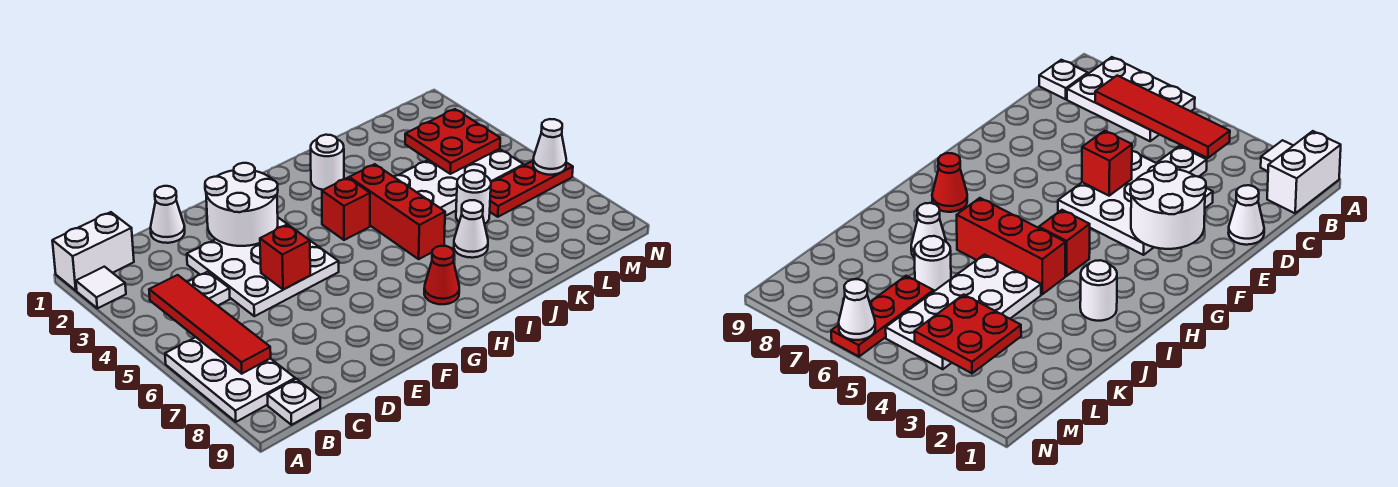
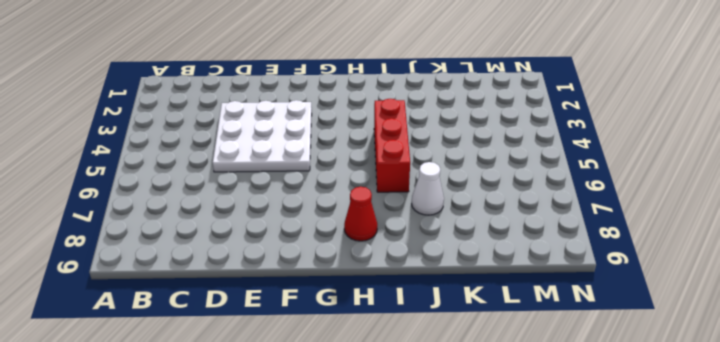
none -> white brick A1:B1 level 1
none -> white tile A2 level 1
none -> white plate A6:B8 level 1

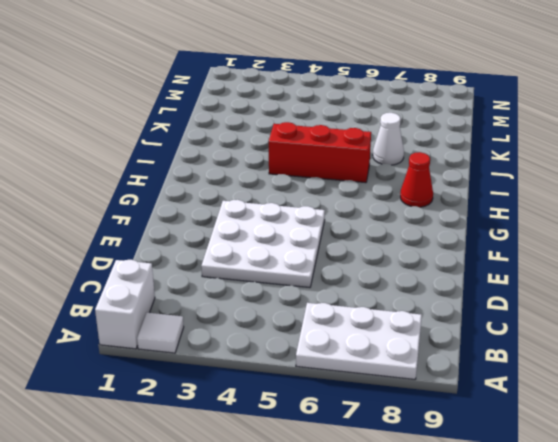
none -> white plate B9 level 1
none -> white plate C4 level 1
none -> white cone D1 level 1

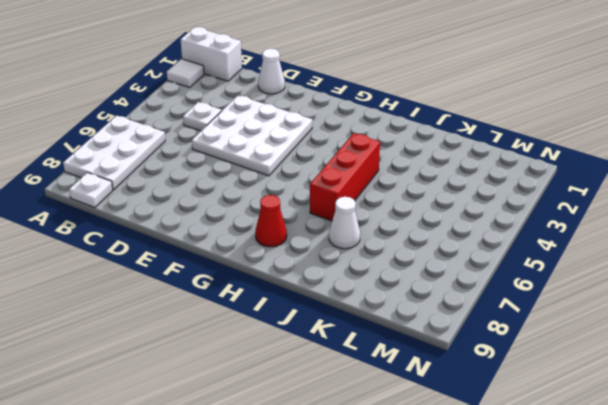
none -> red brick H4 level 1
none -> white round brick I2 level 1
none -> white plate J4:M5 level 1

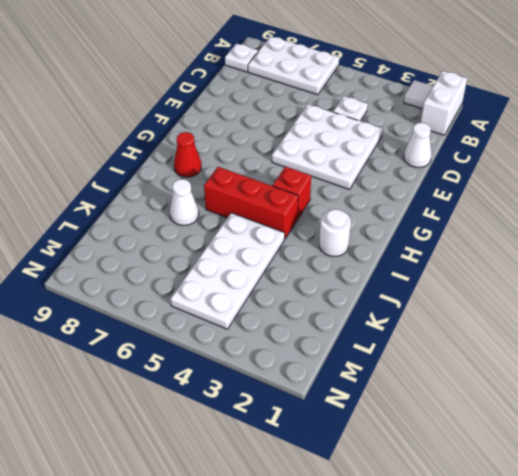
none -> white round brick K6 level 1
none -> red plate L6:N6 level 1
none -> red tile B4:B7 level 2

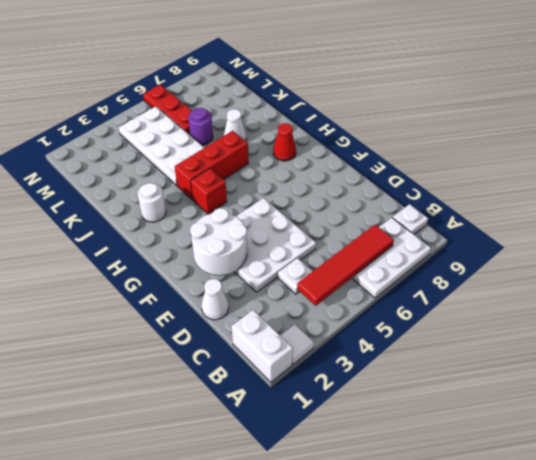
purple round brick K6 level 1 -> white round brick K6 level 1
none -> red brick E5 level 2
none -> red plate L3:M4 level 2
none -> white cone N6 level 2

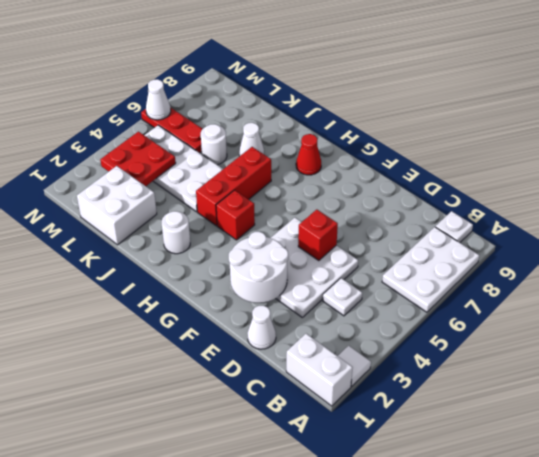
white brick K1:L2 level 1 -> none
none -> red tile B4:B7 level 2

